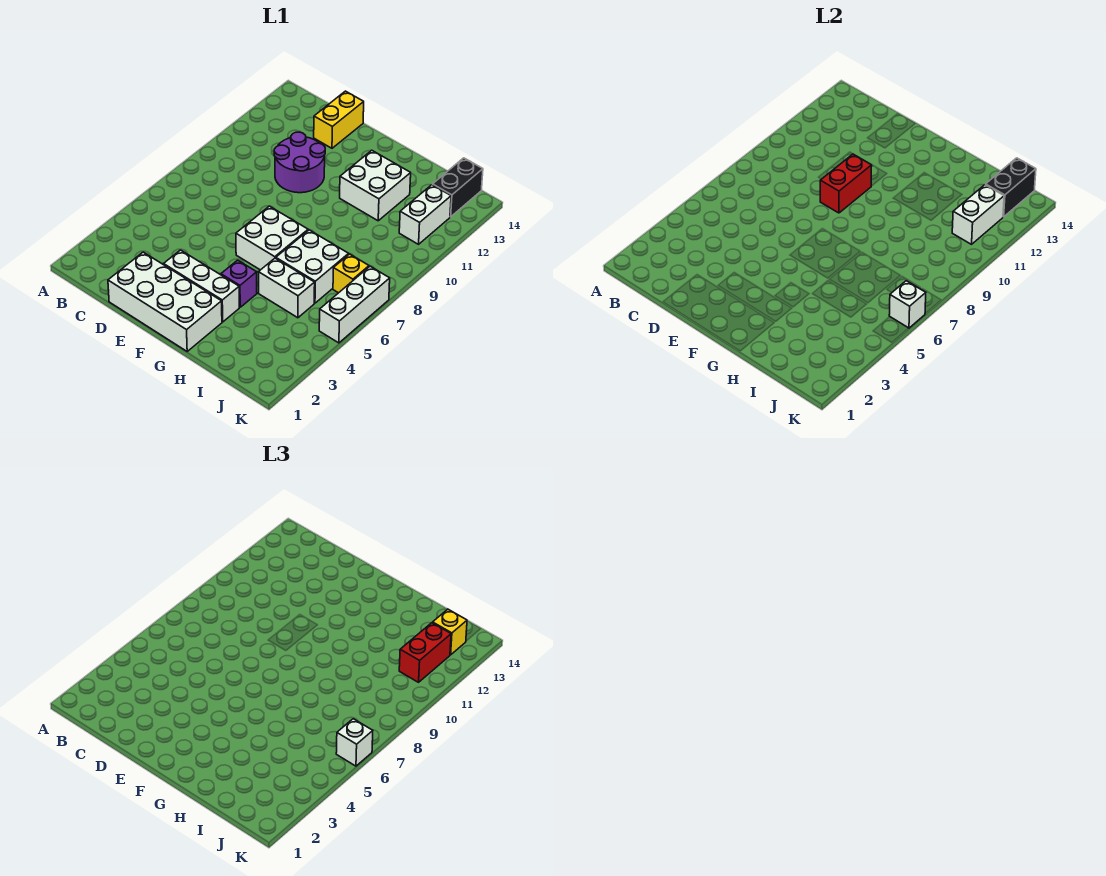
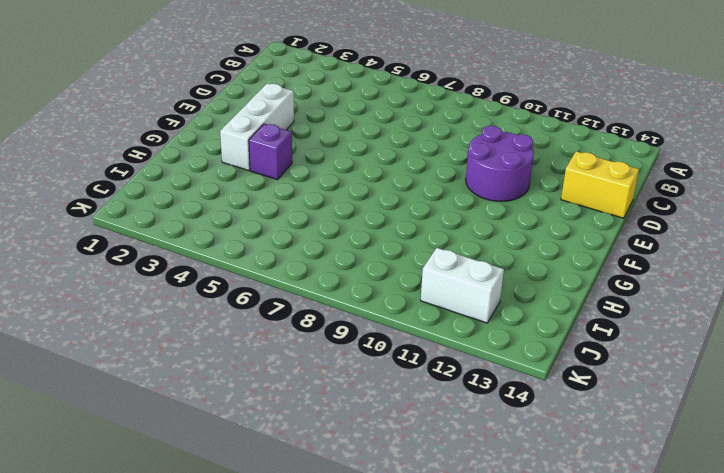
none -> white brick D1:G2 level 1
none -> white brick F6:G7 level 1
none -> white brick G11:H12 level 1

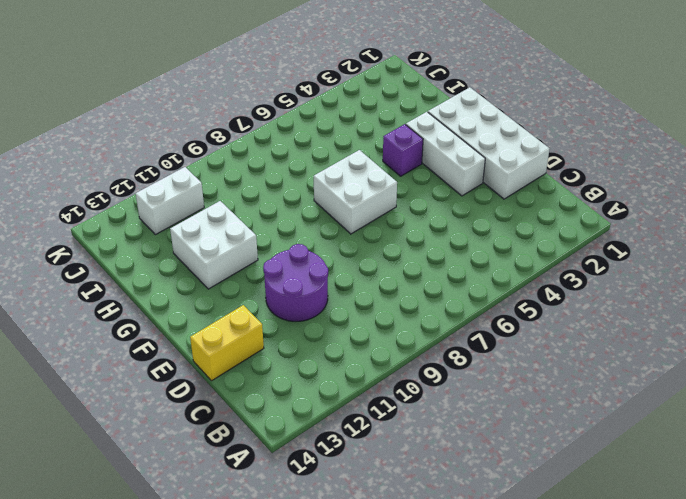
none -> white brick H5:I5 level 1
none -> white brick H6:I7 level 1
none -> yellow brick J7 level 1

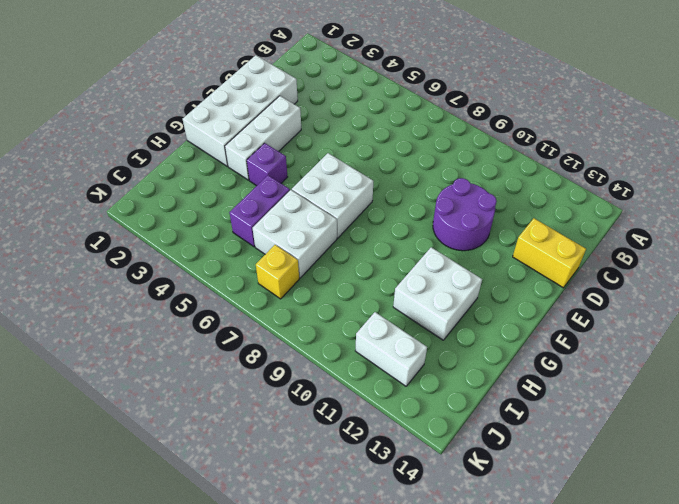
purple brick H5:I5 level 1 -> white brick H5:I5 level 1
none -> black brick J13:J14 level 1
none -> white brick K5:K7 level 1
none -> red brick E9:E10 level 2

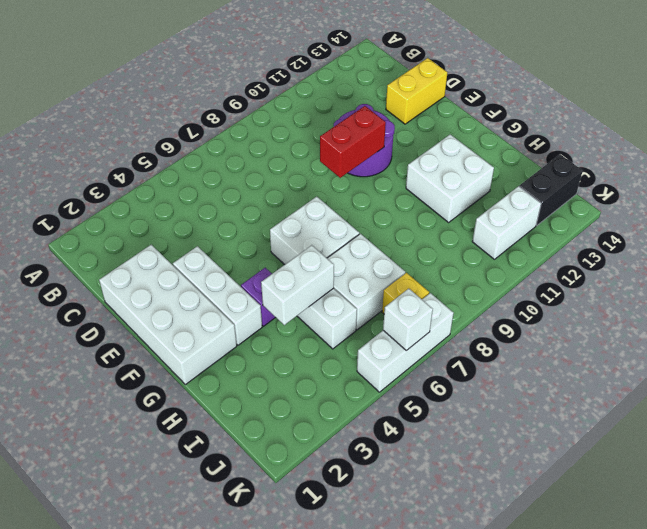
white brick H4:H5 level 2 -> white brick J11:J12 level 2
none -> black brick J13:J14 level 2
none -> red brick J11:J12 level 3
none -> yellow brick J13 level 3

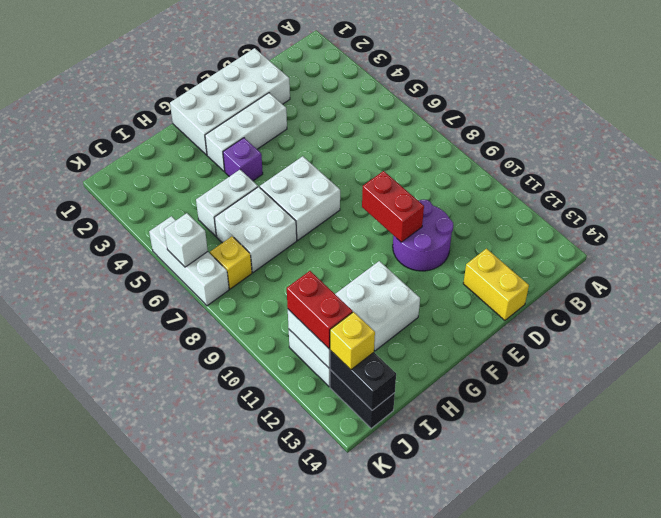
none -> white brick K6 level 3

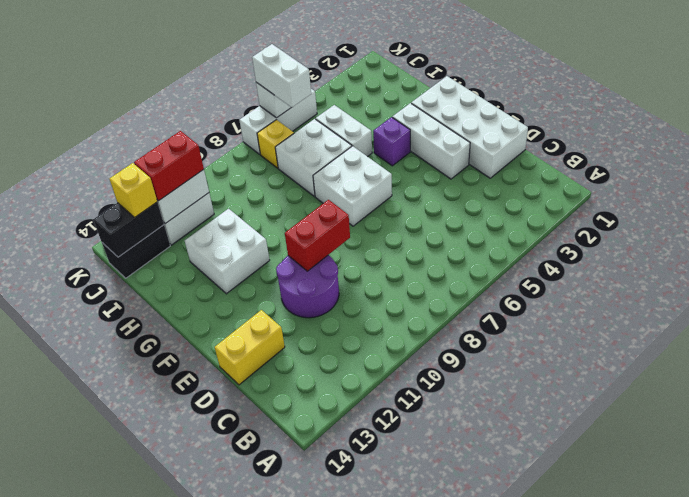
white brick J6:K6 level 3 -> white brick K6 level 3

